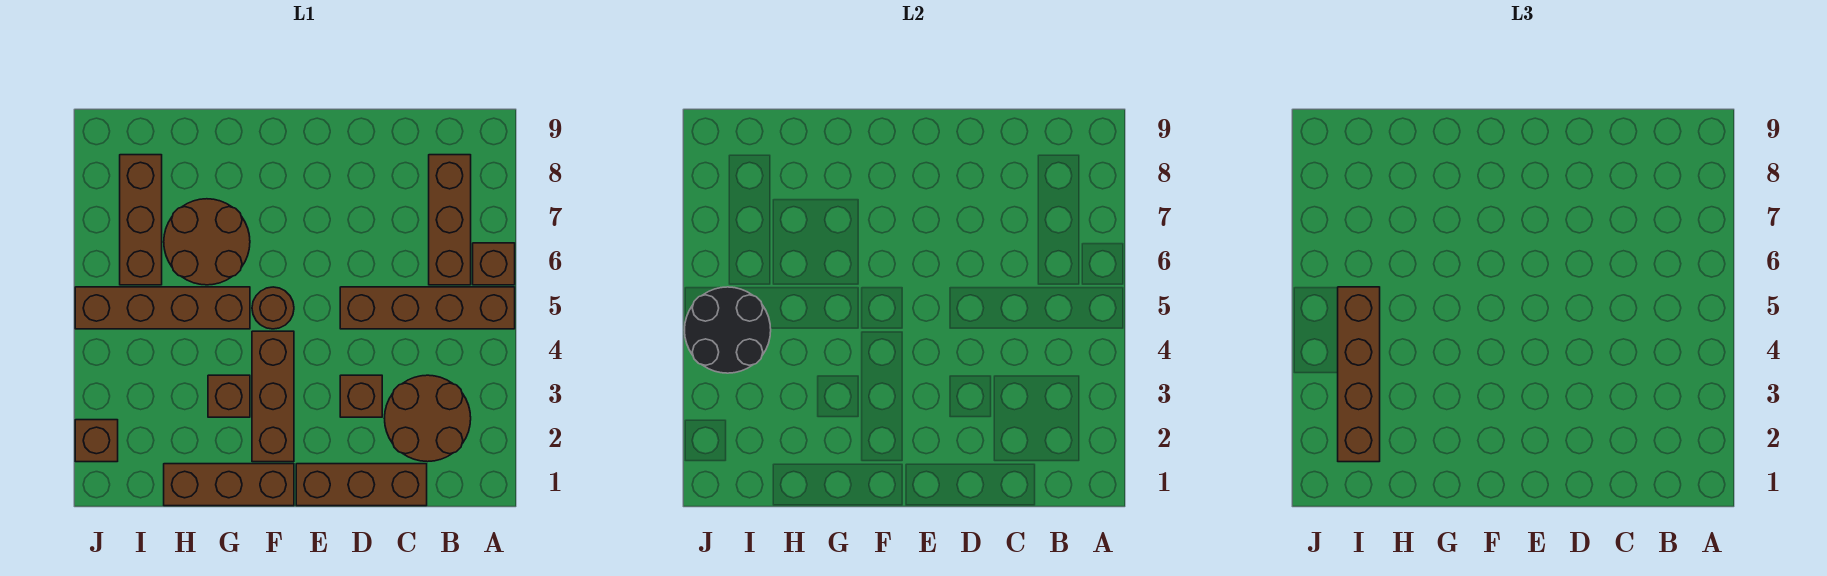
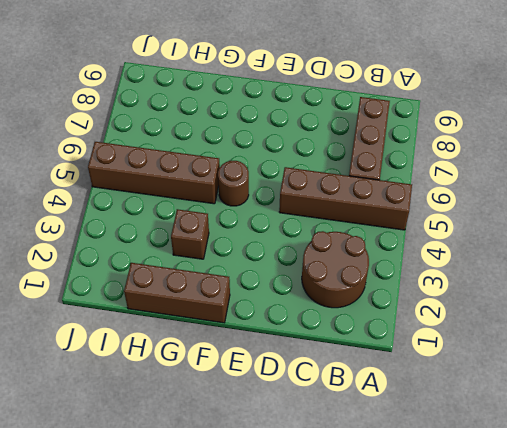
none -> brown brick A6 level 1
none -> brown brick C1:E1 level 1
none -> brown brick D3 level 1

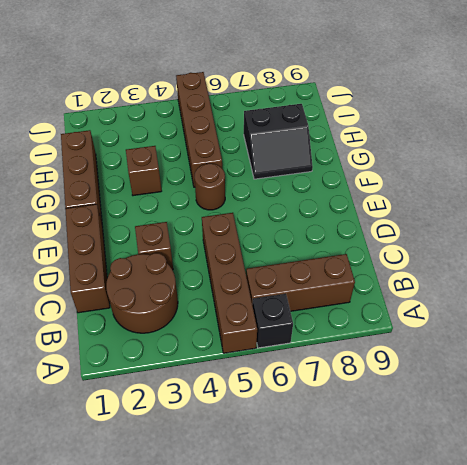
black brick A6 level 1 -> brown brick A6 level 1
black slope G7:H8 level 1 top H -> brown round brick G6:H7 level 1
none -> brown brick F2:F4 level 1
none -> brown brick I6:I8 level 1
none -> brown brick J2 level 1

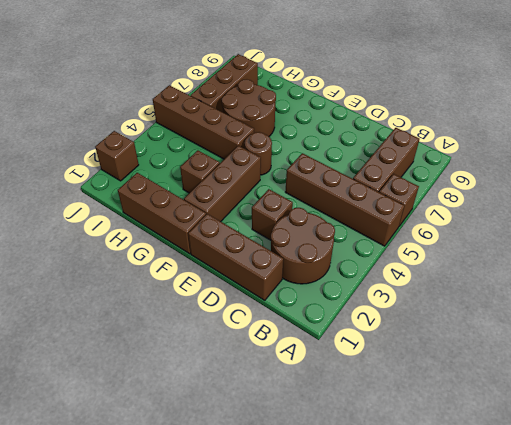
none -> black round brick I4:J5 level 2
none -> brown brick I2:I5 level 3

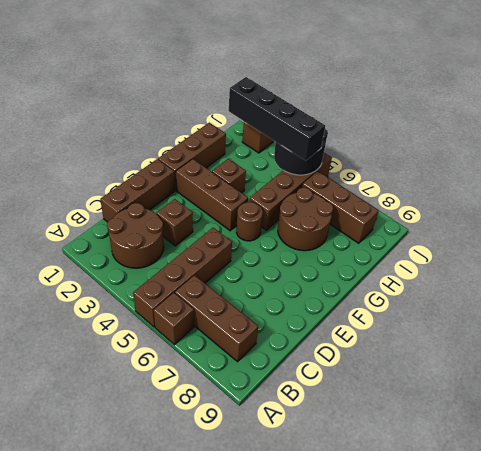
black brick I2:I5 level 3 -> brown brick I2:I5 level 3

